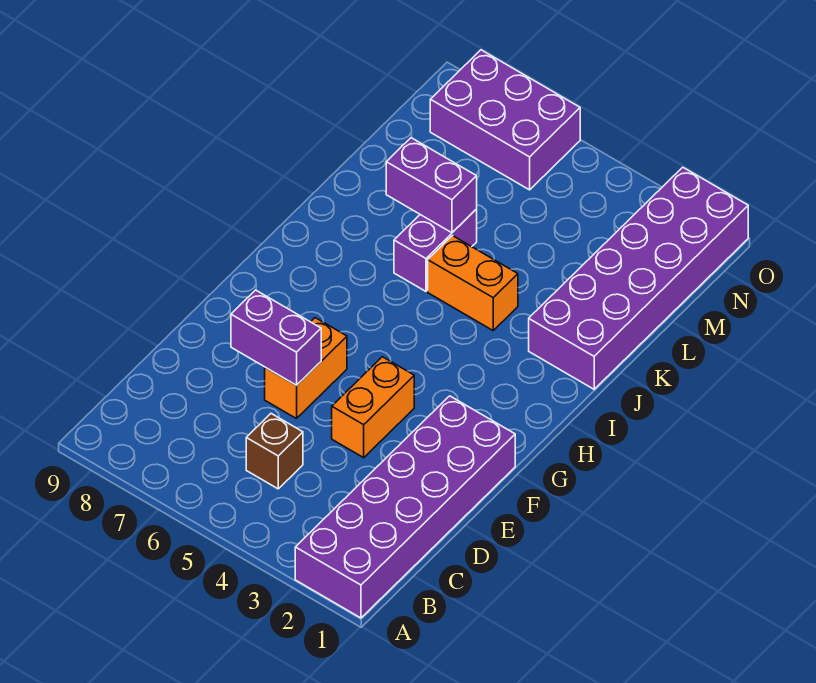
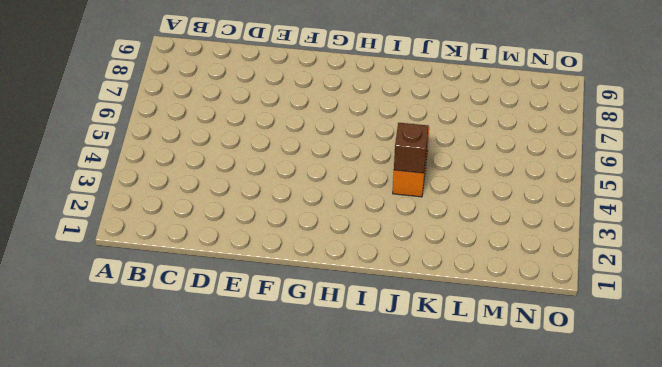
brown brick J4 level 2 -> brown brick C5 level 1
none -> purple brick A1:F2 level 1
none -> orange brick E4:F4 level 1

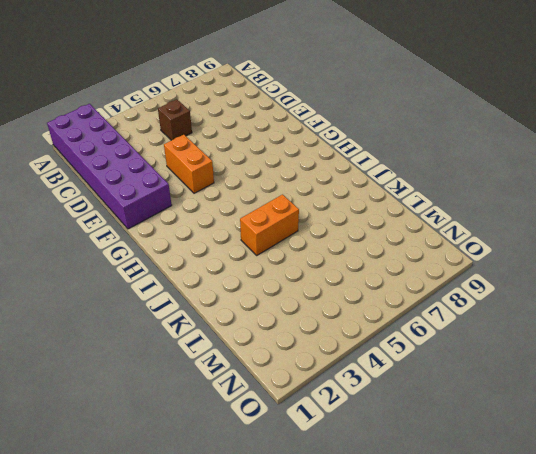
none -> orange brick E6:F6 level 1
none -> purple brick J1:O2 level 1

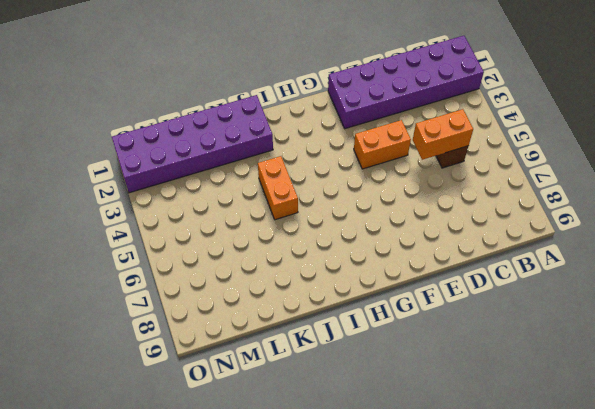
orange brick C5:D5 level 2 -> orange brick E6:F6 level 1
none -> purple brick J6:K6 level 1
none -> purple brick N6:O8 level 1

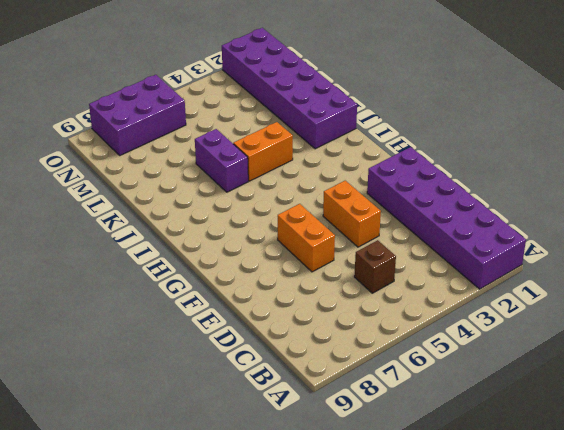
none -> purple brick E6:E7 level 2
none -> purple brick K6:K7 level 2

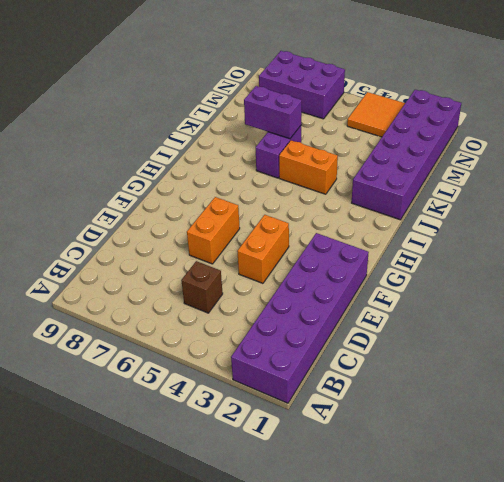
orange tile N3:O4 level 1 -> none
none -> purple brick E6:E7 level 2

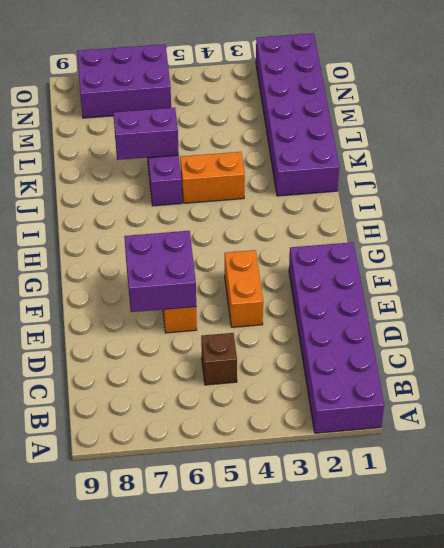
purple brick E6:F7 level 2 -> purple brick E6:E7 level 2

